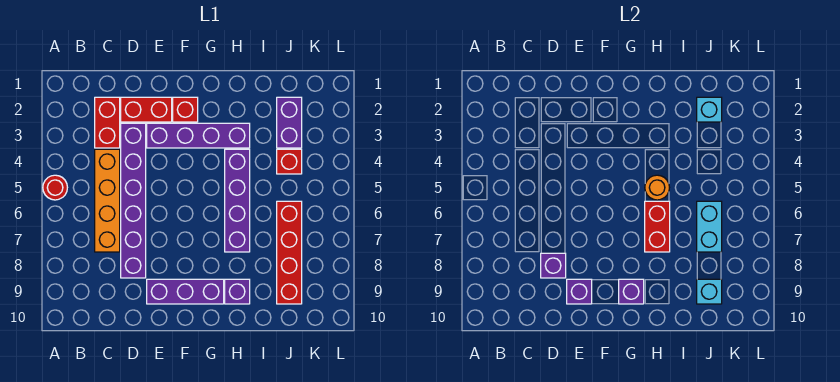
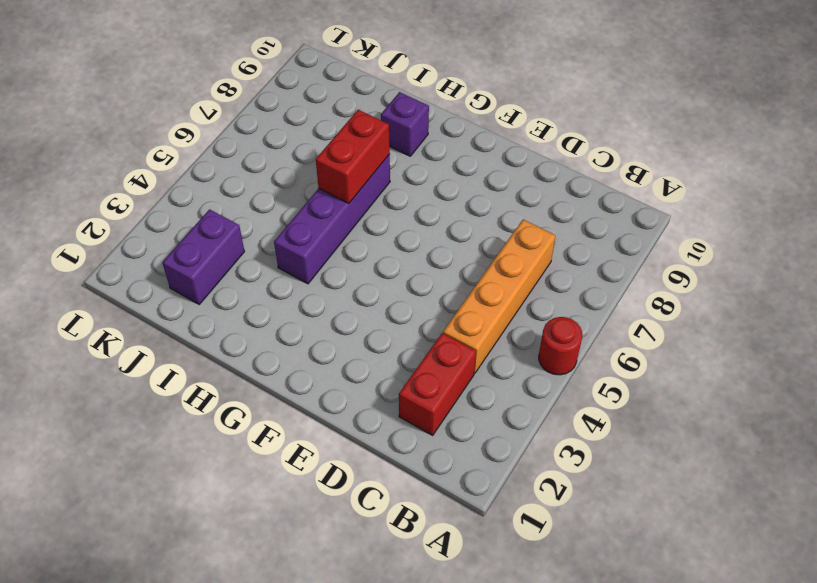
none -> red brick D2:E2 level 1
none -> purple brick D3:D8 level 1
none -> purple brick E3:H3 level 1

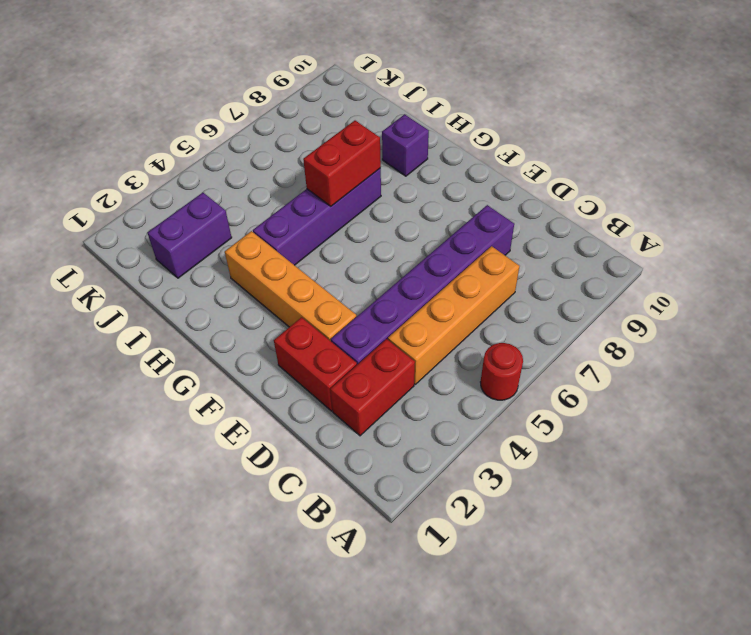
orange brick E3:H3 level 1 -> purple brick E3:H3 level 1
none -> purple brick E9:G9 level 1
none -> red brick F2 level 1
none -> red brick J4 level 1

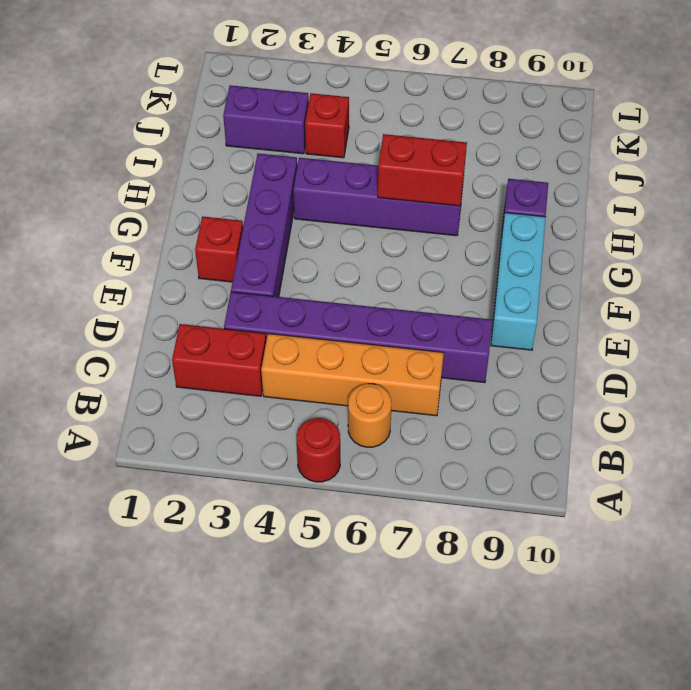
orange round brick B6 level 1 -> orange round brick H5 level 2
cyan brick E9:G9 level 1 -> purple brick E9:G9 level 1
none -> red brick D2:E2 level 1
none -> red brick J6:J9 level 1
none -> purple brick D8 level 2

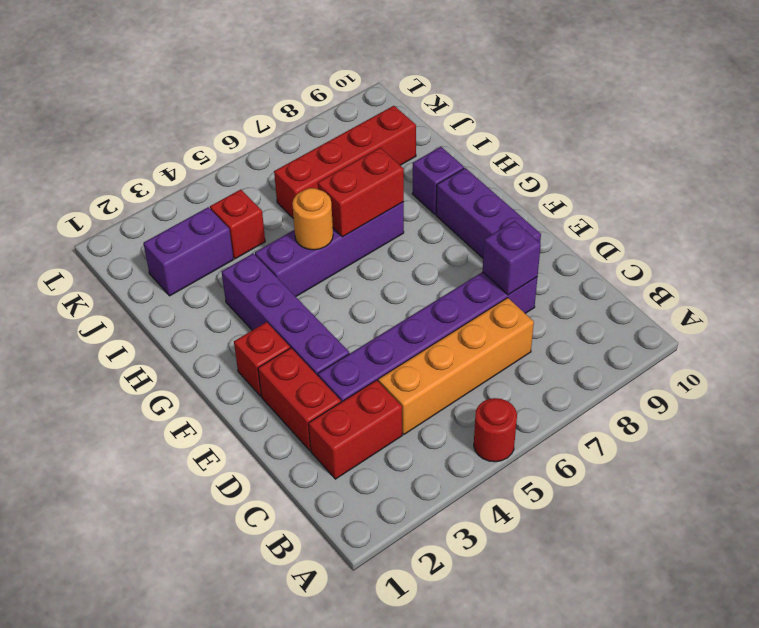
none -> purple brick E9 level 2
none -> purple brick G9 level 2
none -> cyan brick J2 level 2

